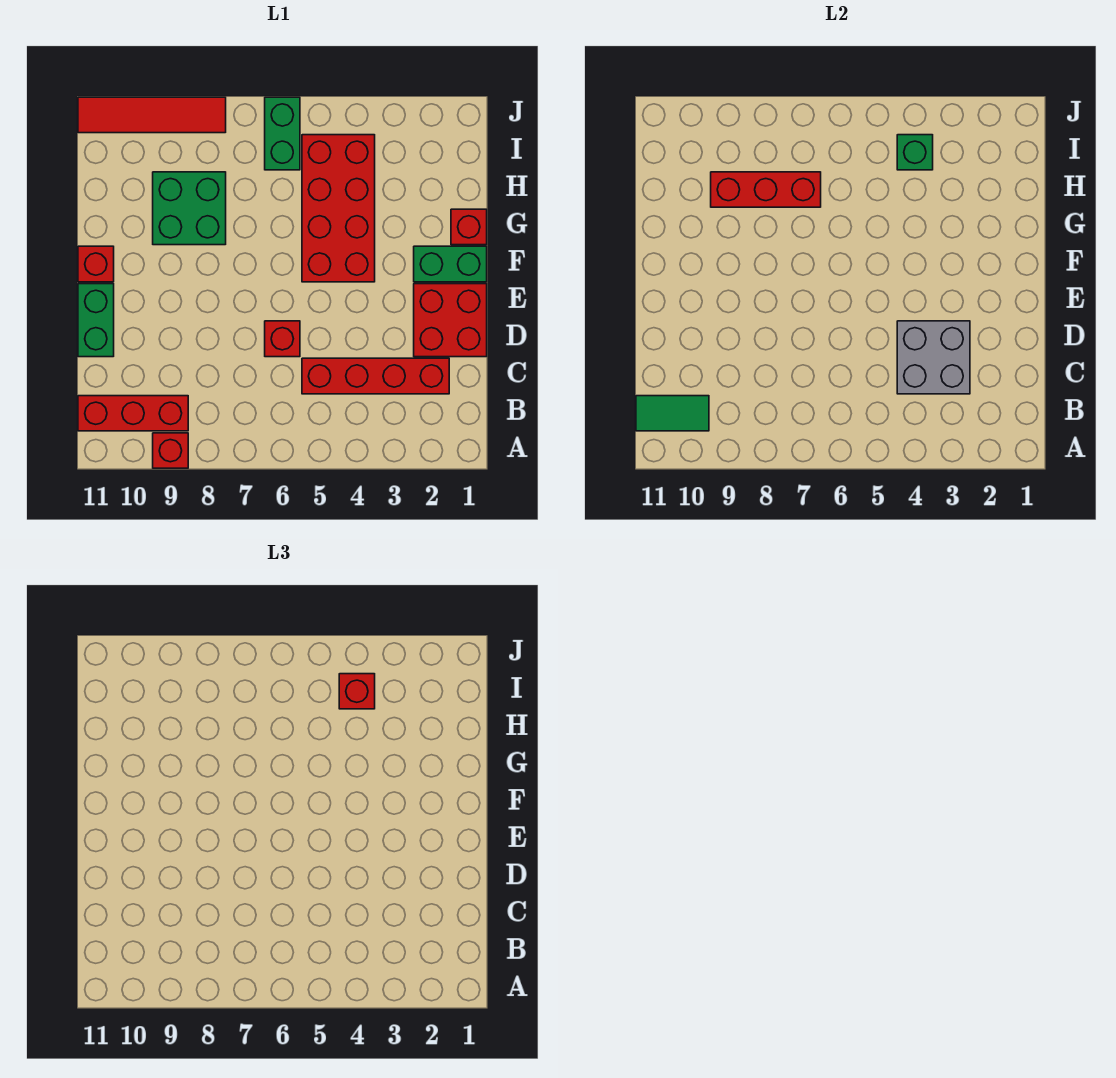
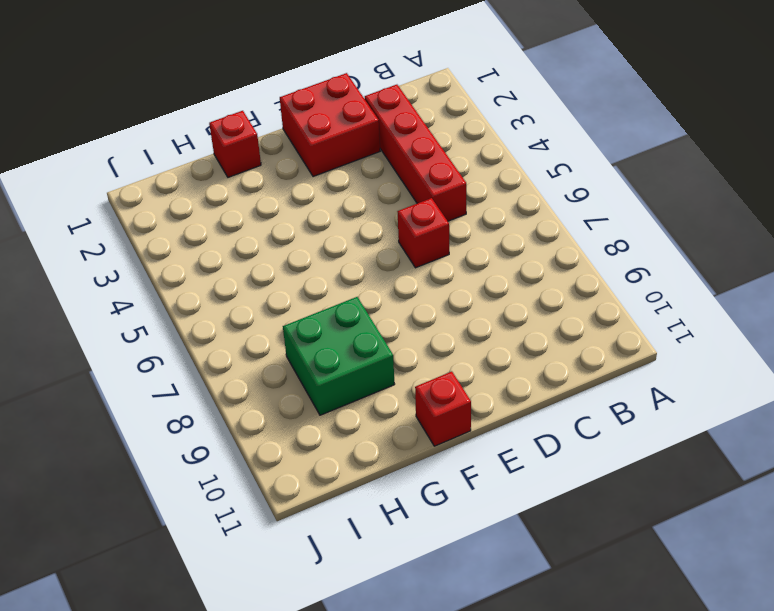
none -> red brick A9 level 1
none -> red brick B9:B11 level 1
none -> green brick D11:E11 level 1

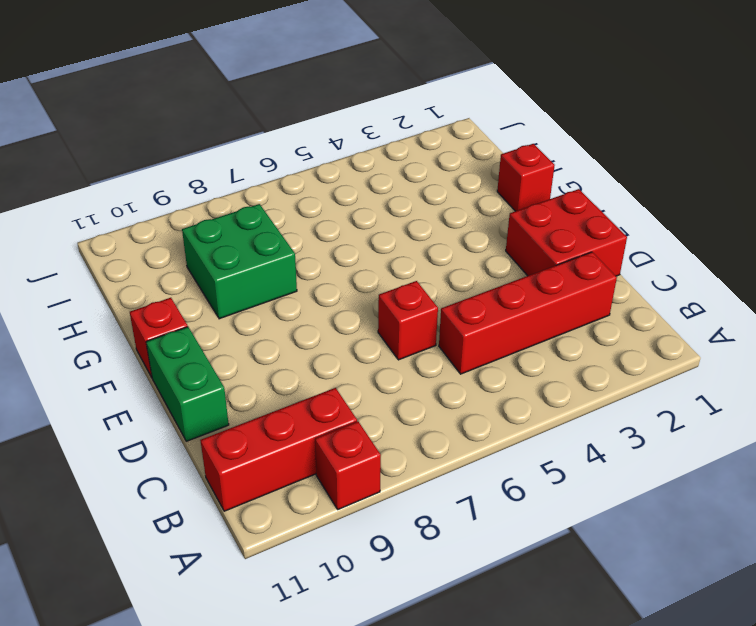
none -> green brick F1:F2 level 1
none -> red brick F4:I5 level 1
none -> green brick I6:J6 level 1

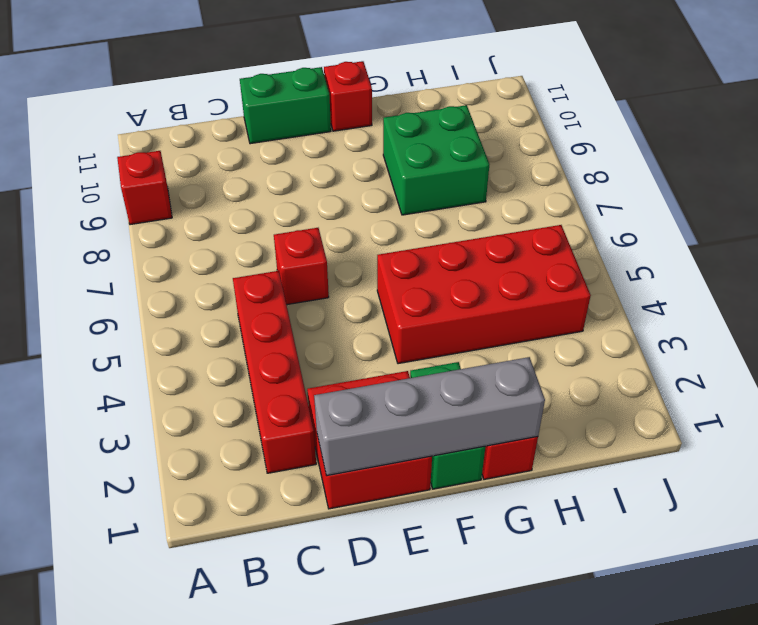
grey brick D1:G1 level 2 -> none
none -> red brick B9:B11 level 1
none -> green brick I6:J6 level 1
none -> red tile J8:J11 level 1

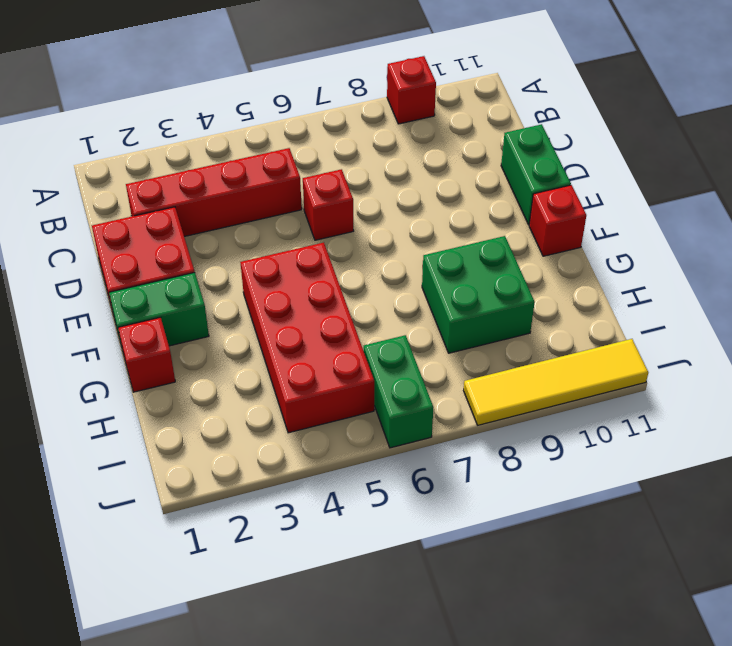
yellow tile J8:J11 level 1 -> red tile J8:J11 level 1
none -> red brick B9:B11 level 1
none -> green tile B10:B11 level 2
none -> grey brick C3:D4 level 2

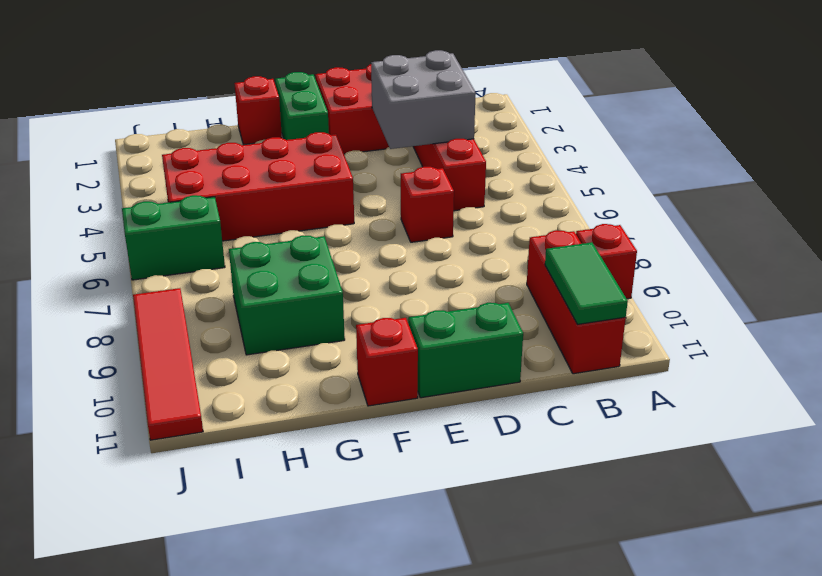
none -> red brick H7:H9 level 2
none -> green brick I4 level 2
none -> red brick I4 level 3

